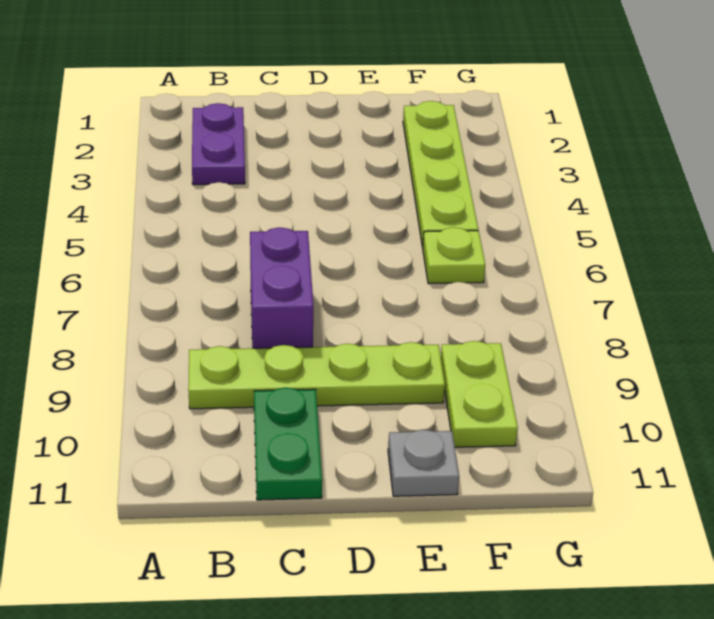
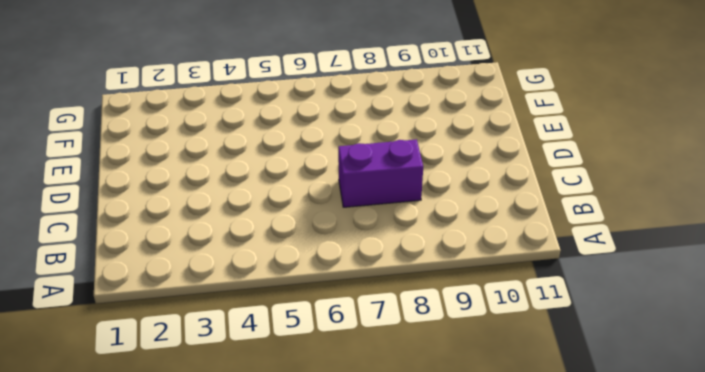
none -> purple plate B2:B3 level 1
none -> lime plate B9:E9 level 1

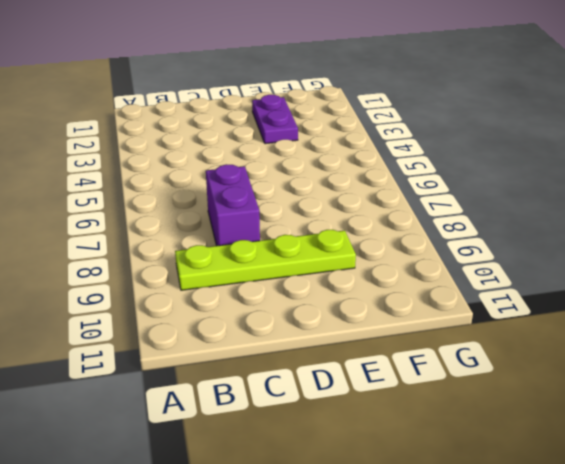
purple plate E2:E3 level 1 -> purple plate B2:B3 level 1
none -> green plate C10:C11 level 1
none -> grey plate E11 level 1

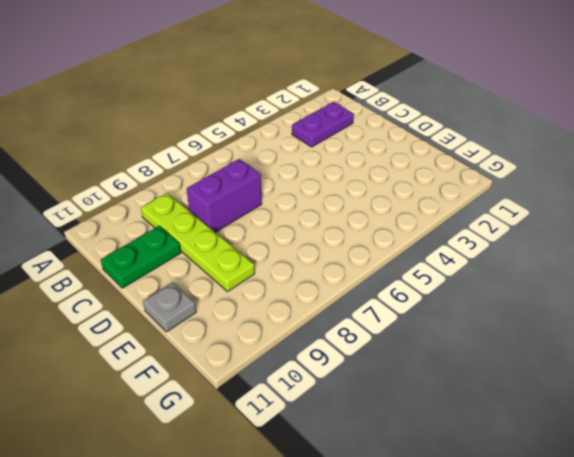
none -> lime plate F2:F5 level 1
none -> lime plate F6 level 1

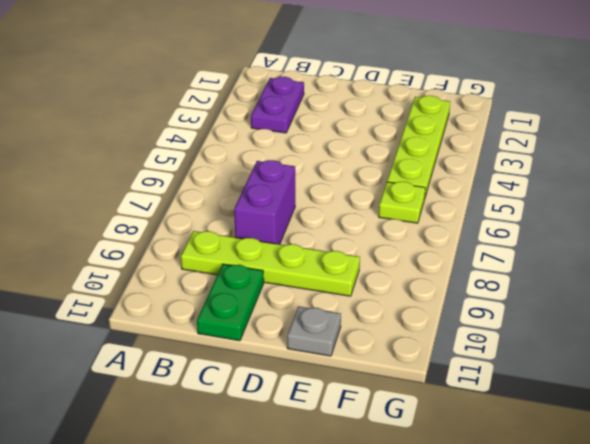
none -> lime plate F9:F10 level 1

